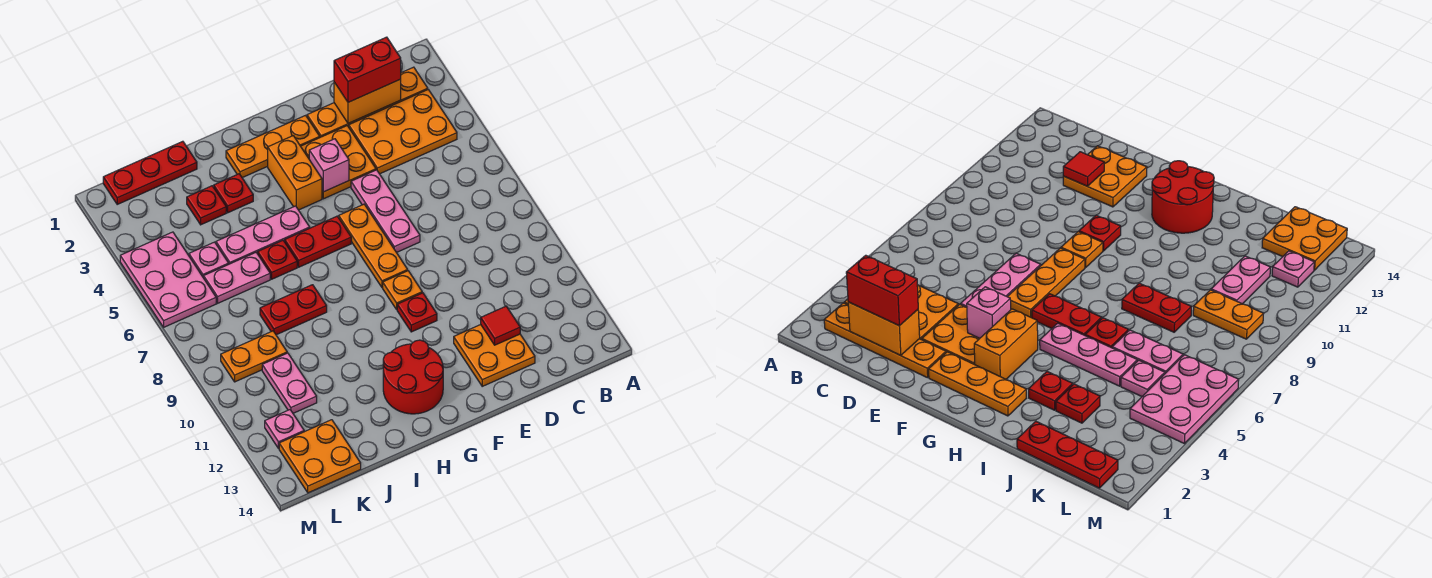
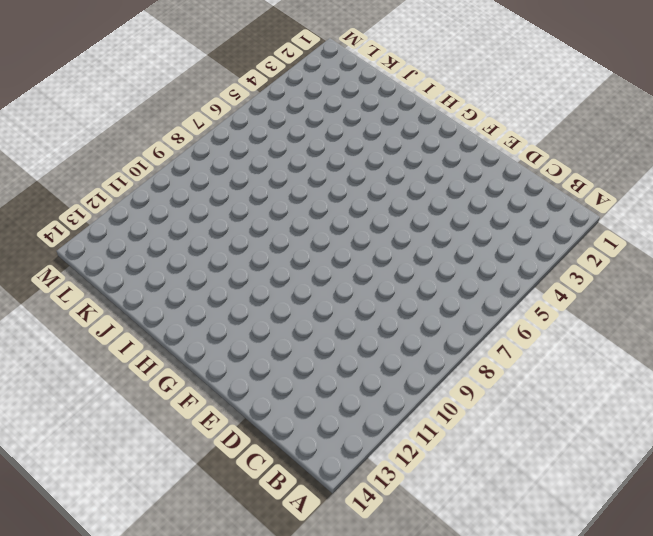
none -> orange plate B2:E2 level 1
none -> orange plate B3:D4 level 1
none -> orange plate D12:E13 level 1

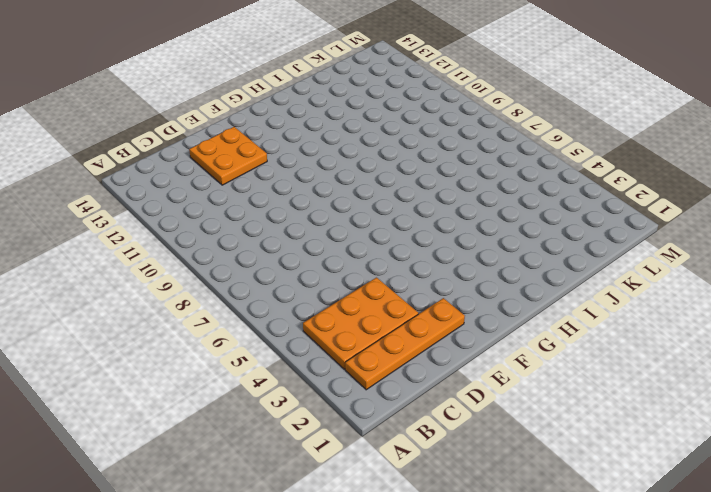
none -> orange plate E3:F4 level 1
none -> pink plate E5:E7 level 1
none -> orange plate F2:H2 level 1

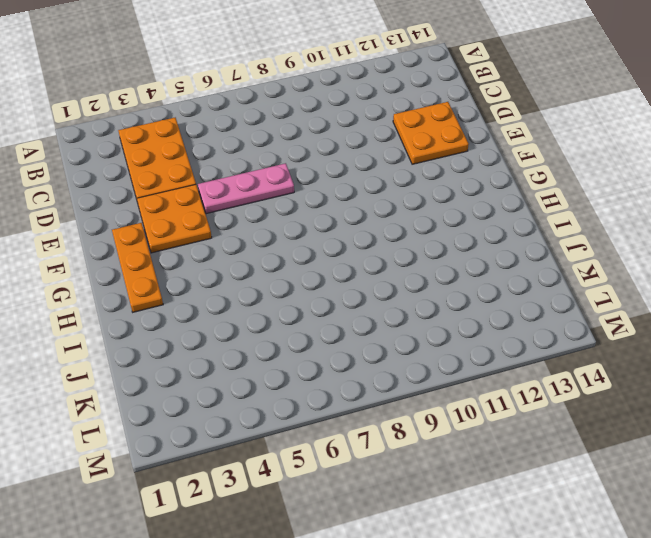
none -> orange plate B2:E2 level 1
none -> orange plate F6:F8 level 1
none -> orange plate F9 level 1

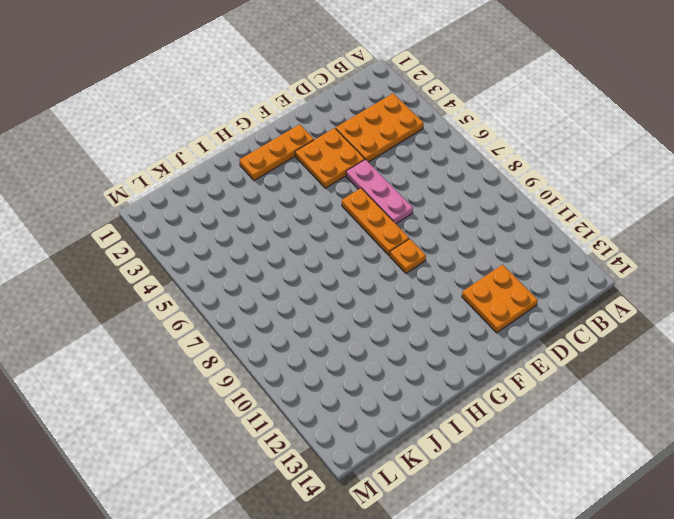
none -> orange plate B2:E2 level 1
none -> red plate F10 level 1
none -> orange brick G3:G4 level 1

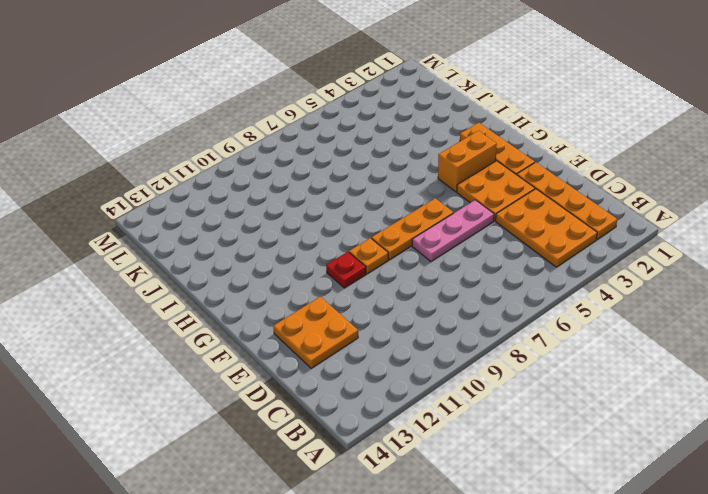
none -> red plate G6:H6 level 1
none -> red round brick G12:H13 level 1
none -> pink plate H5:J5 level 1

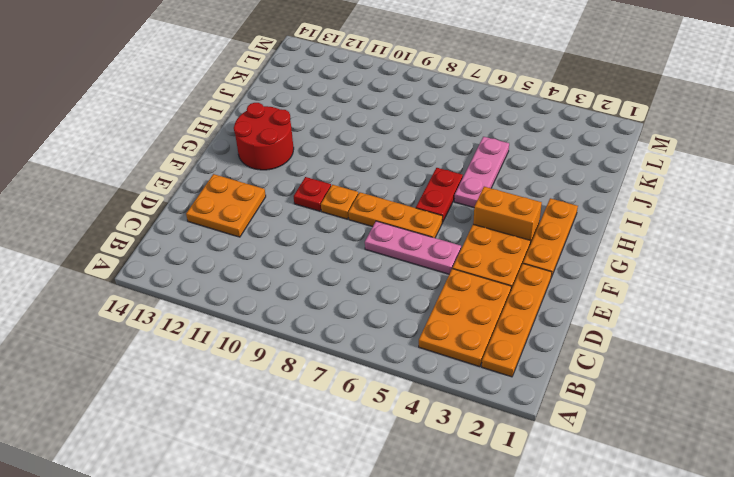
none -> red plate I3 level 1
none -> red plate I6 level 1
none -> red plate I8:J8 level 1

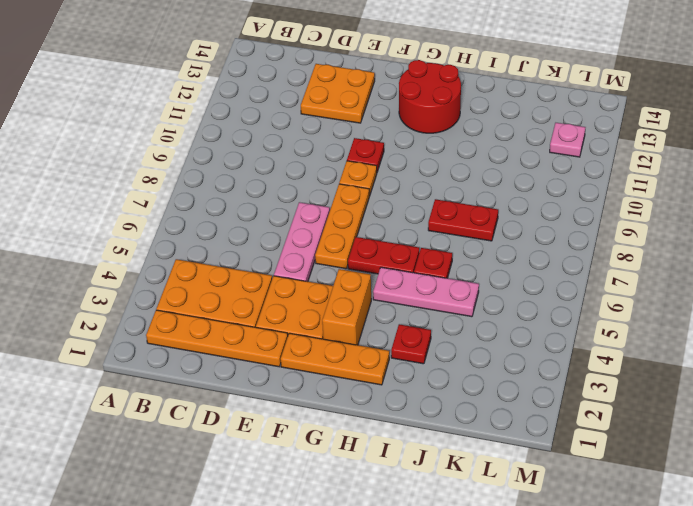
none -> red plate J1:L1 level 1
none -> red plate J3 level 1
none -> pink plate J6:K6 level 1

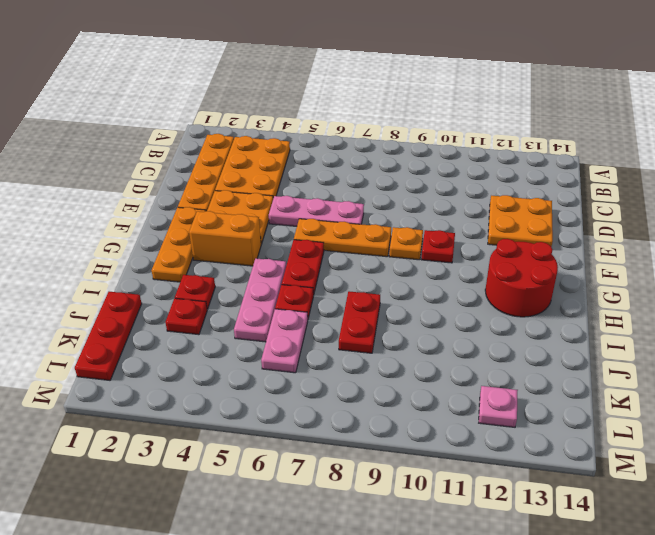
none -> pink plate K5 level 1
none -> orange plate K9:L9 level 1
none -> pink plate K10:K11 level 1

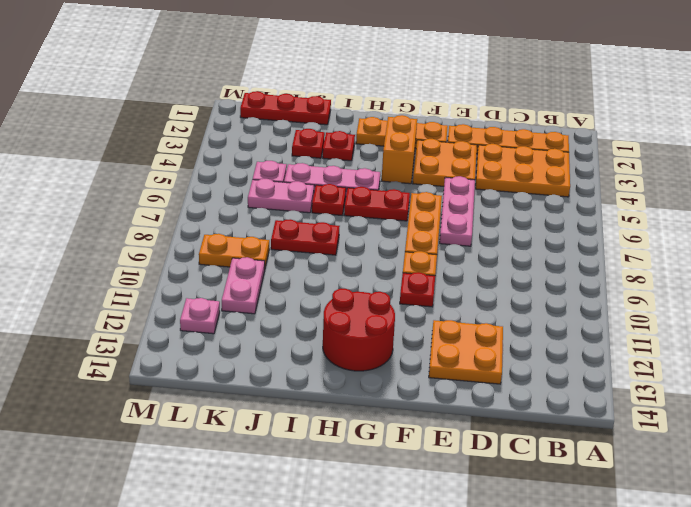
none -> orange plate K13:L14 level 1
none -> pink plate L4:M6 level 1
none -> orange brick C2:D2 level 2

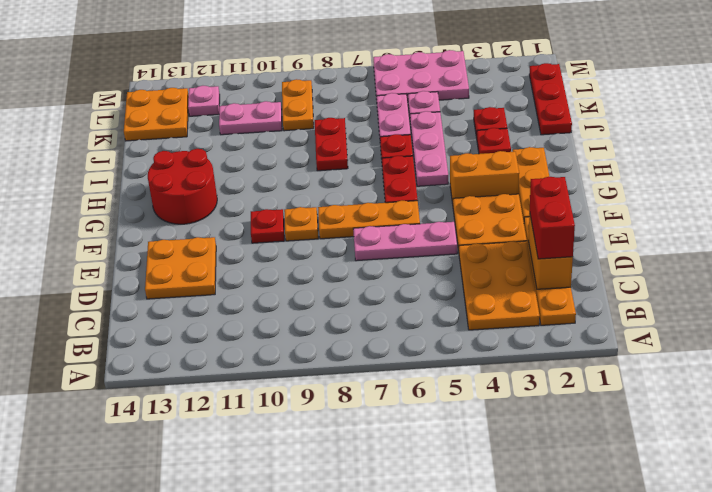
none -> red tile D12 level 2
none -> pink brick F4 level 2

